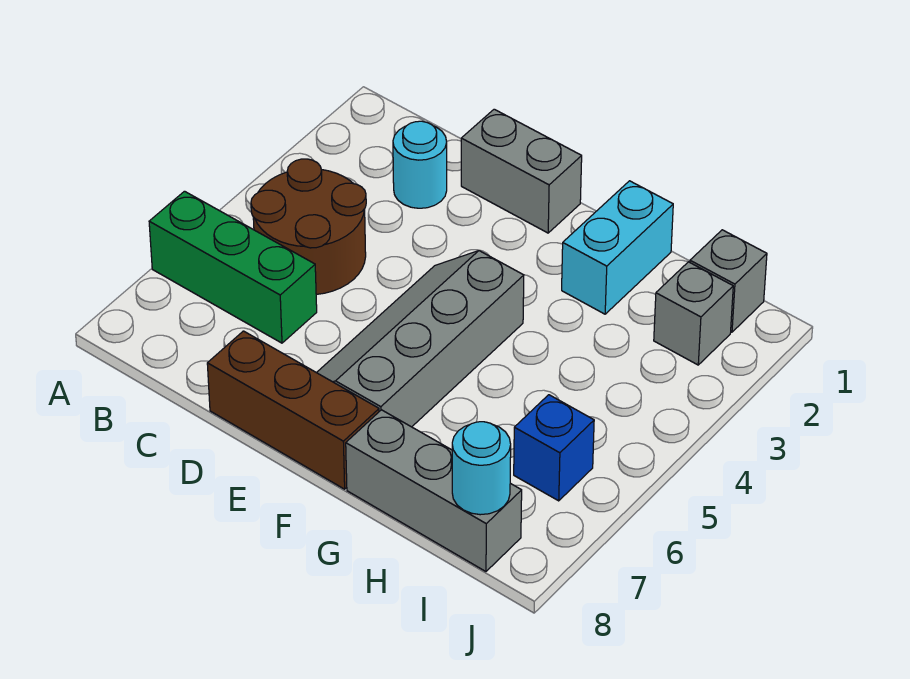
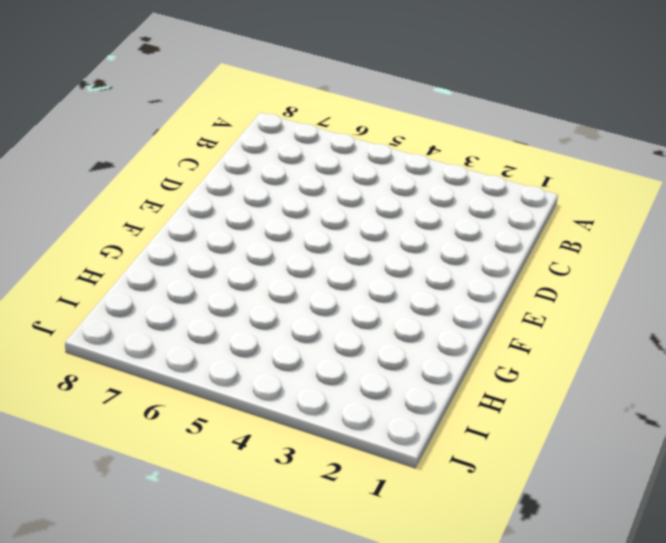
none -> green brick A6:C6 level 1
none -> brown round brick B4:C5 level 1
none -> cyan round brick C2 level 1

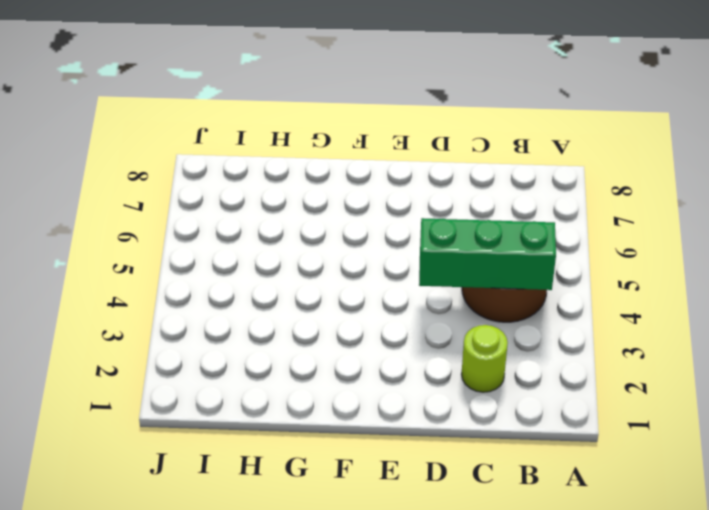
green brick B4:D4 level 2 -> green brick A6:C6 level 1
lime round brick C2 level 1 -> cyan round brick C2 level 1
none -> grey brick D1:E1 level 1
none -> brown brick D8:F8 level 1
none -> grey slope E4:F7 level 1 top F

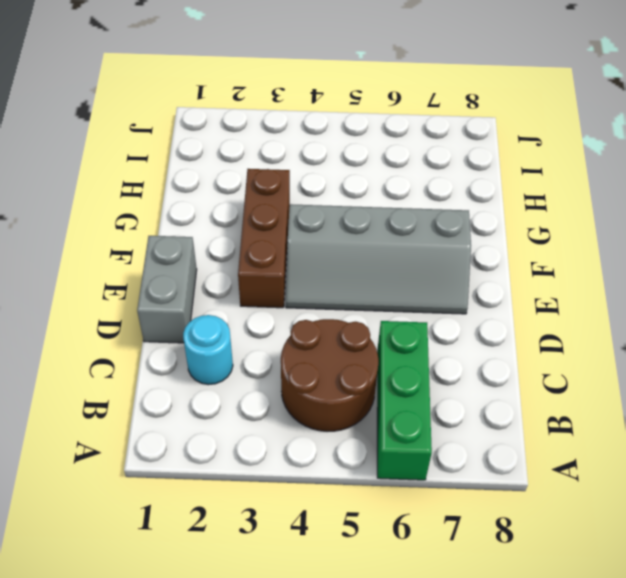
brown brick E3:G3 level 1 -> brown brick D8:F8 level 1
none -> cyan brick G1:G2 level 1
none -> grey brick G8:I8 level 1
none -> grey brick I1 level 1

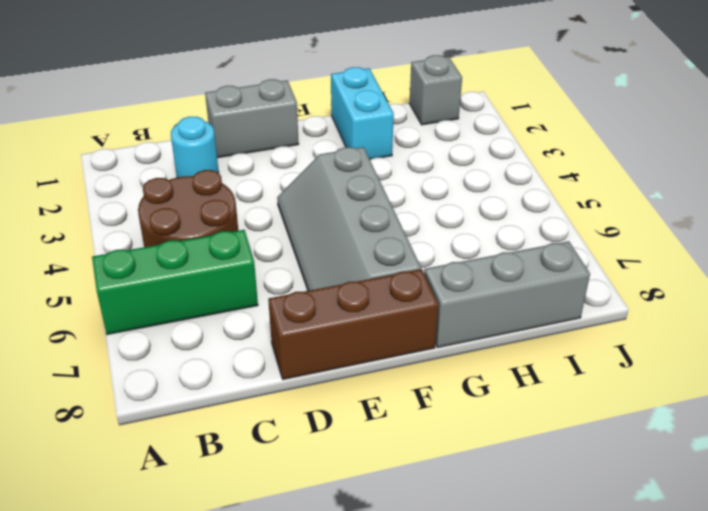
none -> grey brick I2 level 1
none -> blue brick I6 level 1
none -> cyan round brick I8 level 2

